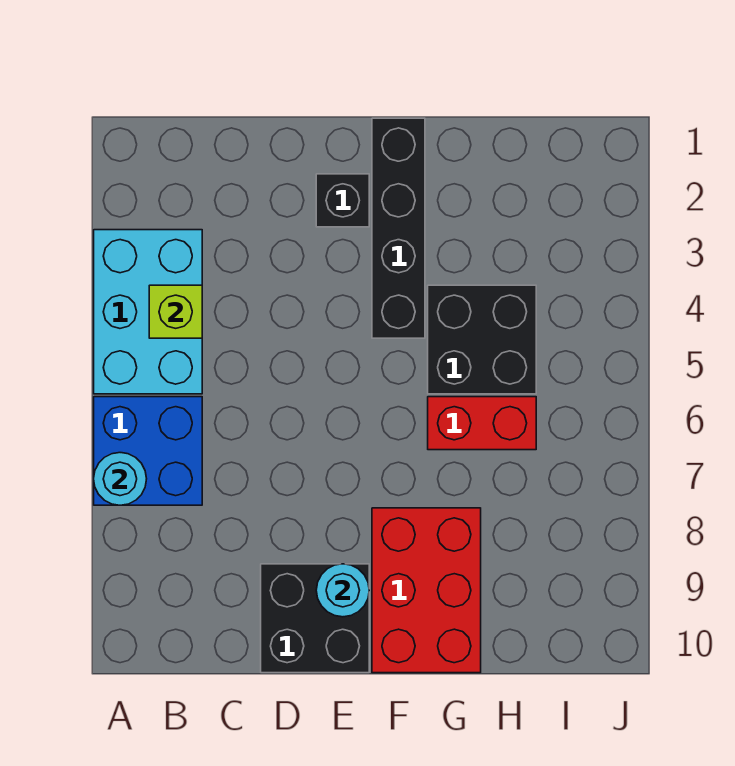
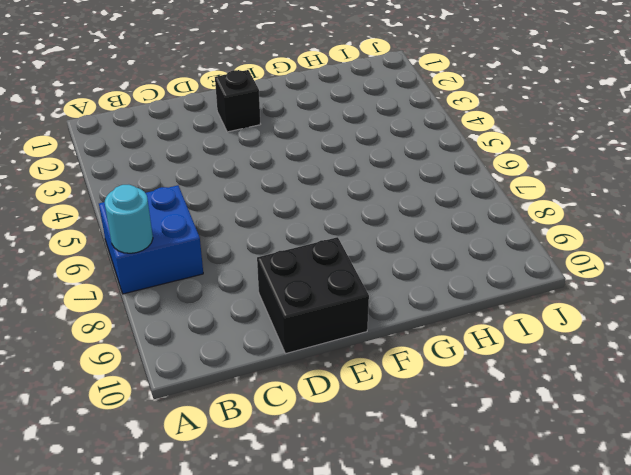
none -> cyan brick A3:B5 level 1
none -> black brick F1:F4 level 1

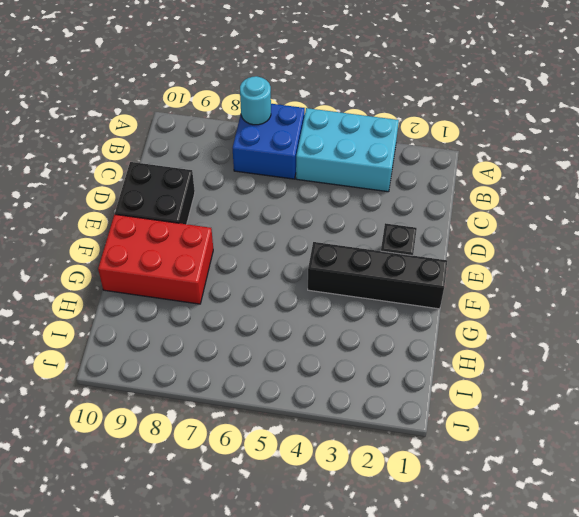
none -> black brick G4:H5 level 1
none -> red brick G6:H6 level 1

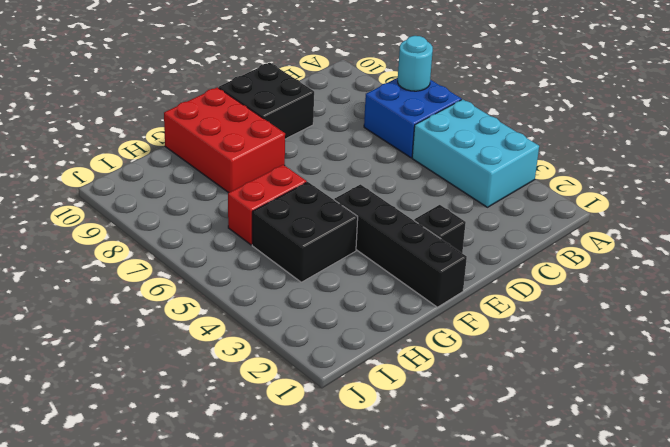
none -> lime brick B4 level 2
none -> cyan round brick E9 level 2

